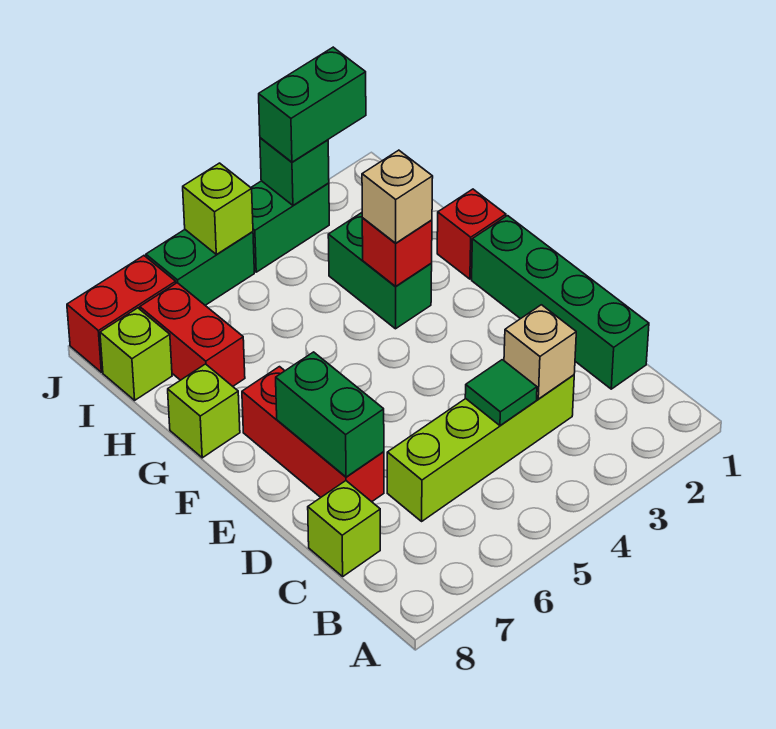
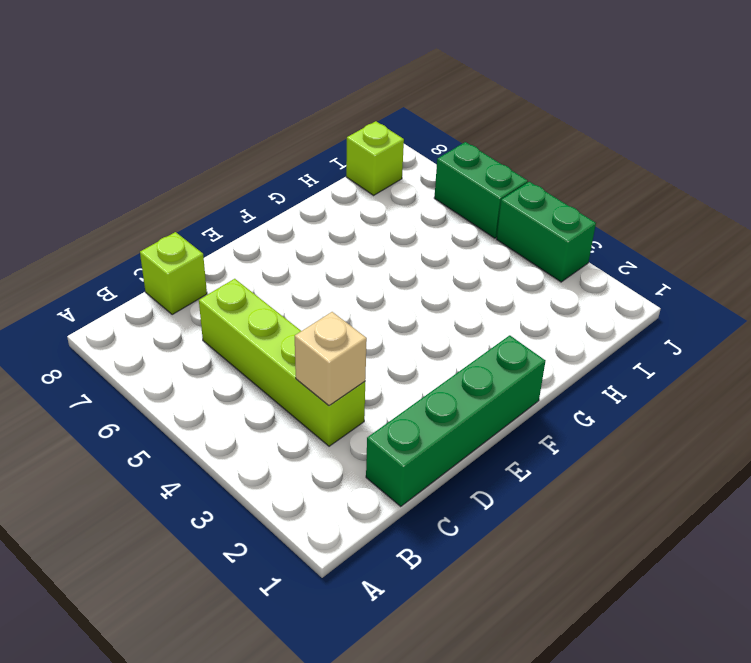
none -> red brick D7:F7 level 1
none -> red brick G1 level 1
none -> green brick G3:H3 level 1

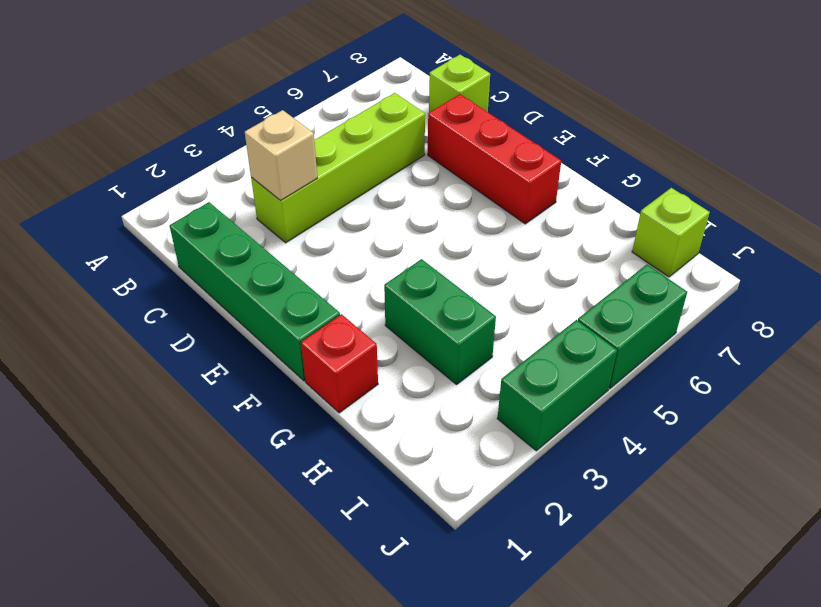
none -> lime brick G8 level 1
none -> red brick H7:I7 level 1
none -> red brick J7:J8 level 1

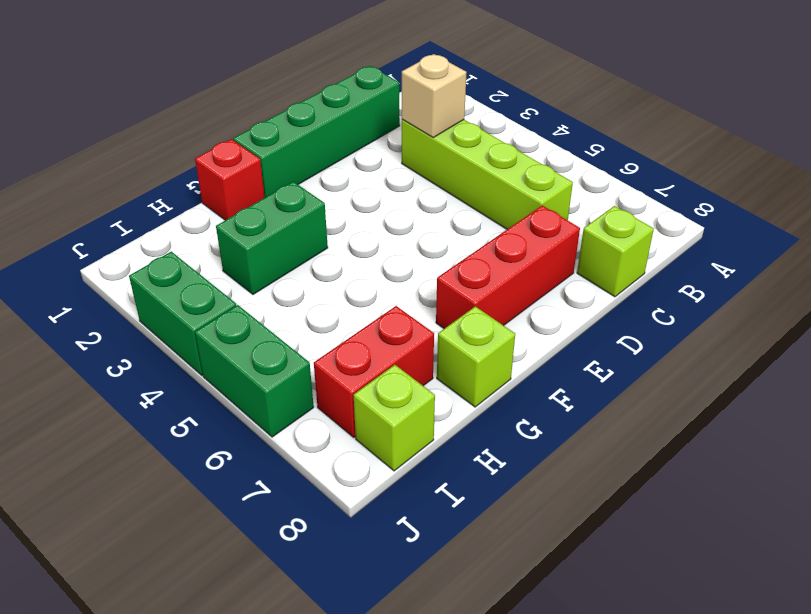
none -> red brick J7:J8 level 1
none -> green tile C4 level 2
none -> green brick D7:E7 level 2

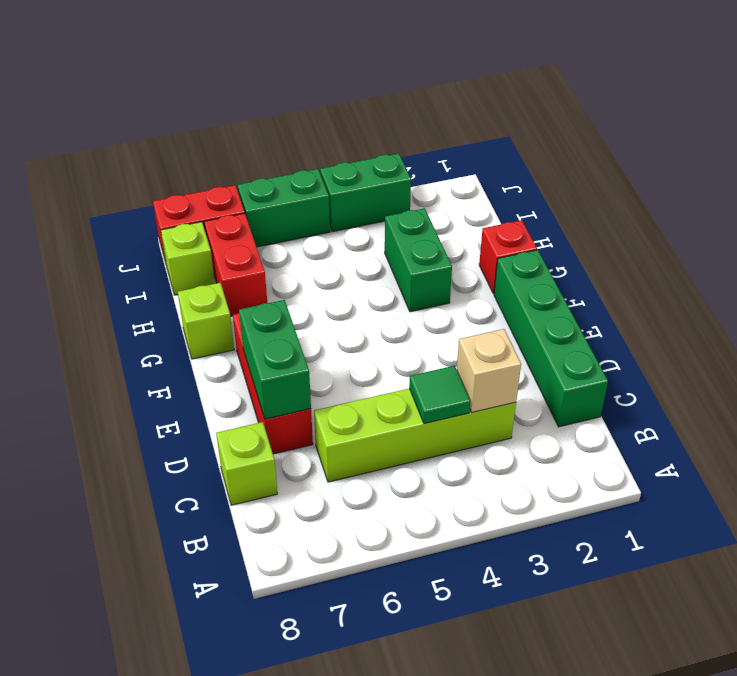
none -> red brick G3 level 2
none -> green brick J3 level 2
none -> lime brick J5 level 2

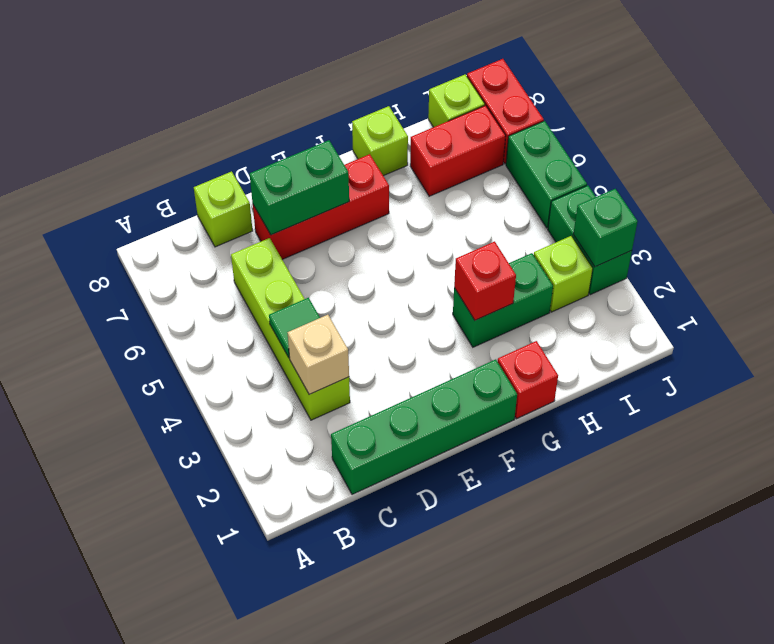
lime brick I3 level 1 -> lime brick J5 level 2
none -> tan brick G3 level 3
none -> green brick J2:J3 level 3

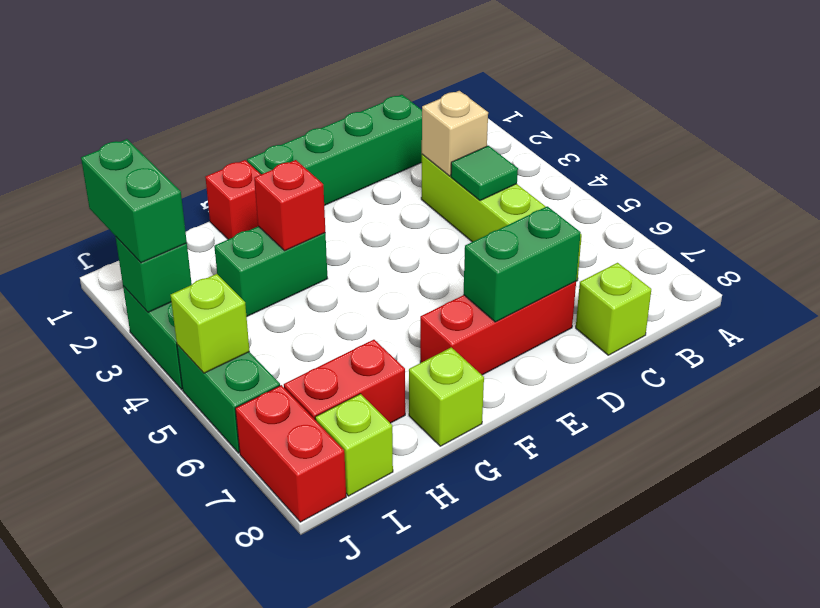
none -> tan brick G3 level 3

